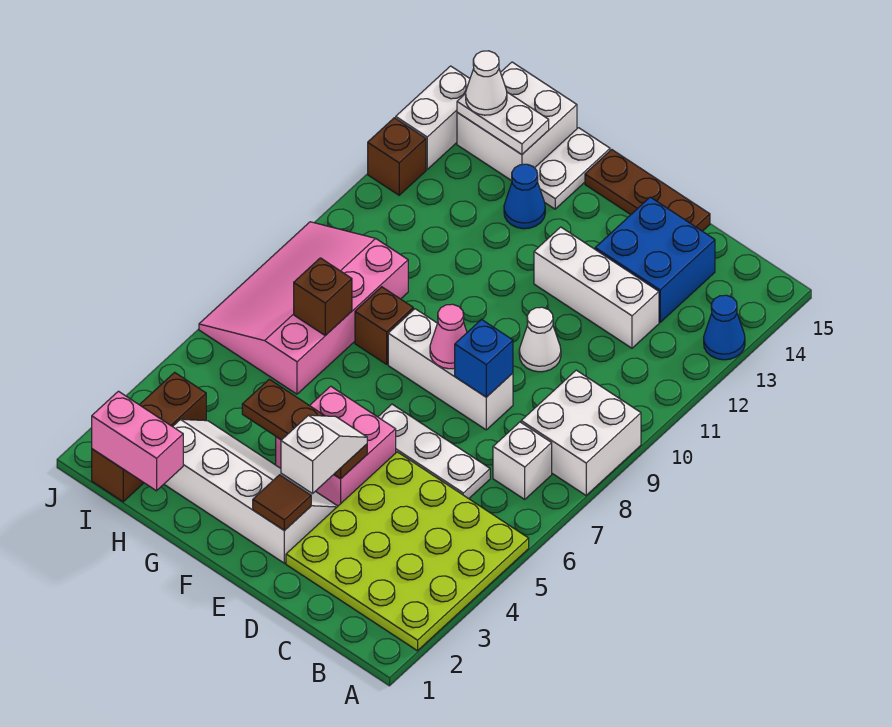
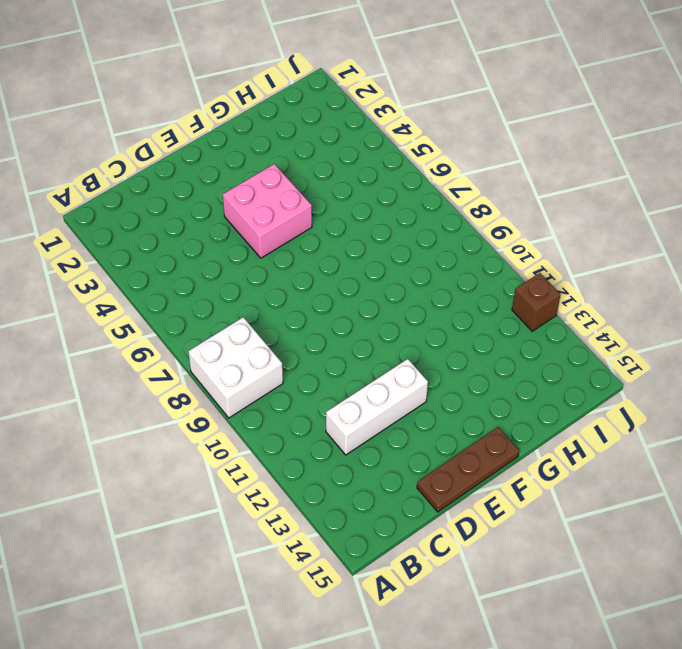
none -> lime plate A2:D5 level 1
none -> blue cone A13 level 1
none -> white brick B7 level 1

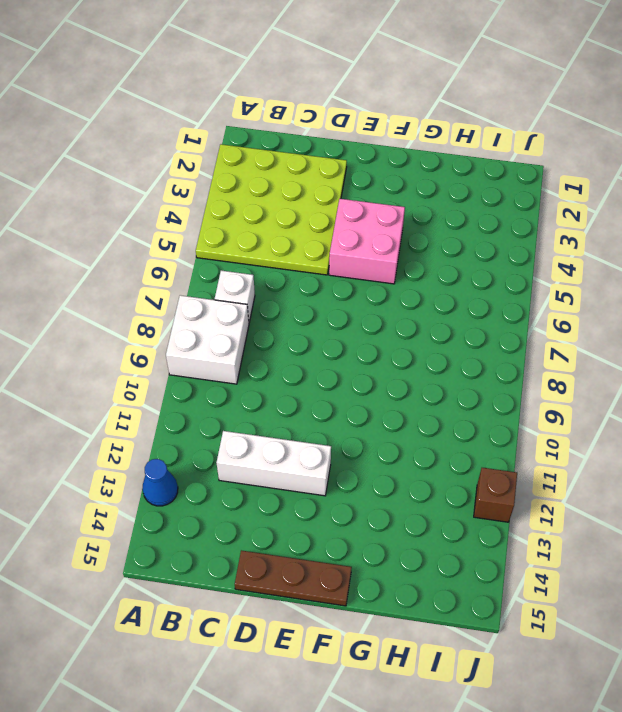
none -> white plate C6:E6 level 1
none -> blue brick C13:D14 level 1
none -> white brick D8:F8 level 1

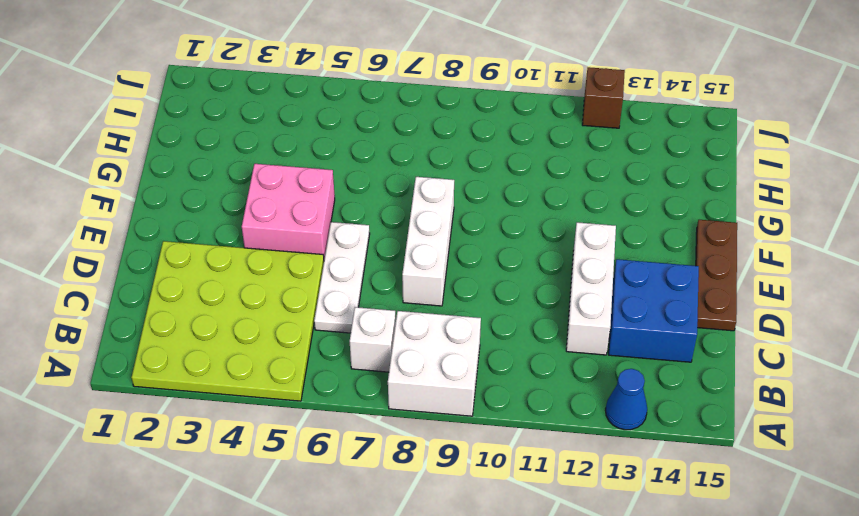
none -> white cone D10 level 1
none -> white slope E2:H3 level 1 top 2
none -> brown brick G8 level 1

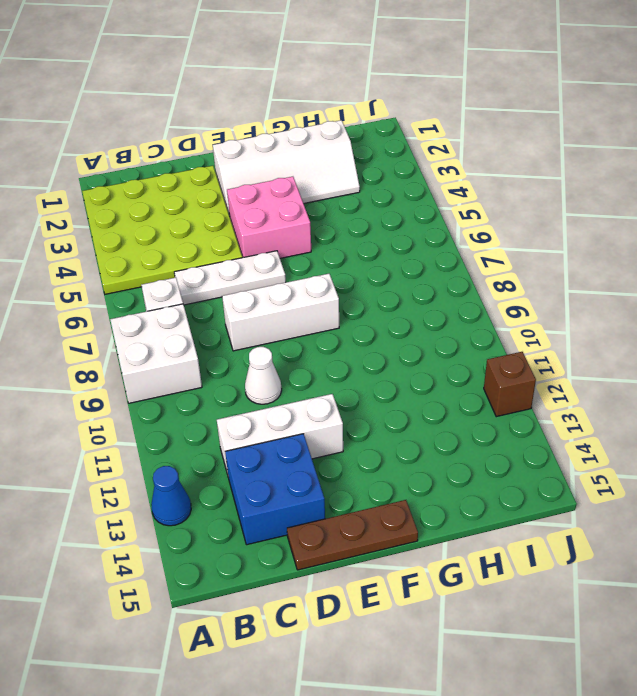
none -> brown brick G8 level 1
none -> blue cone G13 level 1
none -> white plate G14:G15 level 1

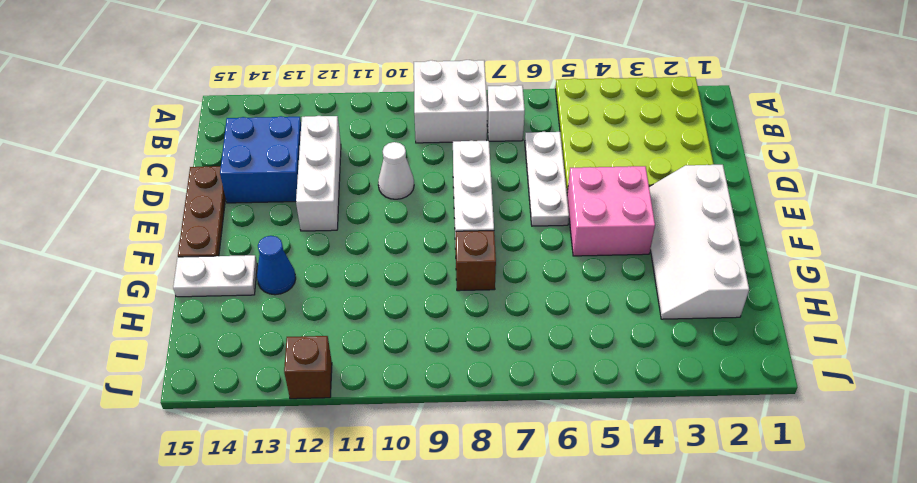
none -> blue cone A13 level 1
none -> pink slope H6:J9 level 1 top H
none -> white brick H14:I15 level 1

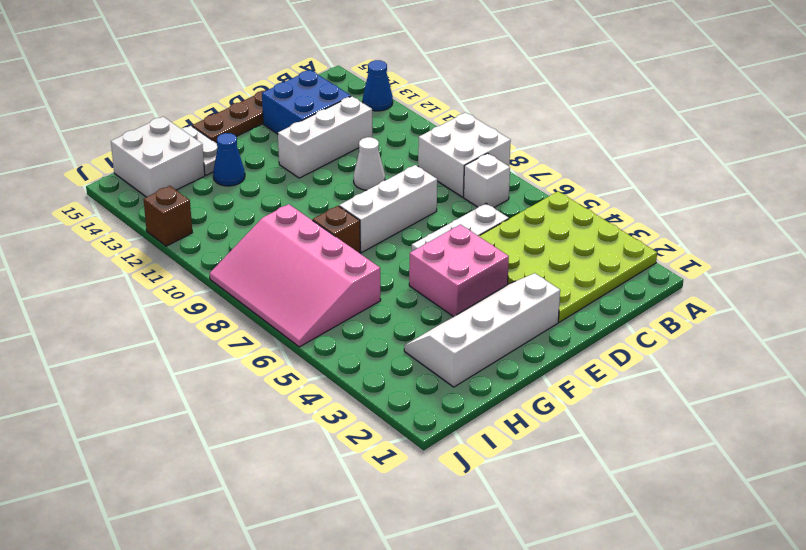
none -> brown brick I1:I3 level 1
none -> white brick J13:J14 level 1
none -> blue brick D8 level 2

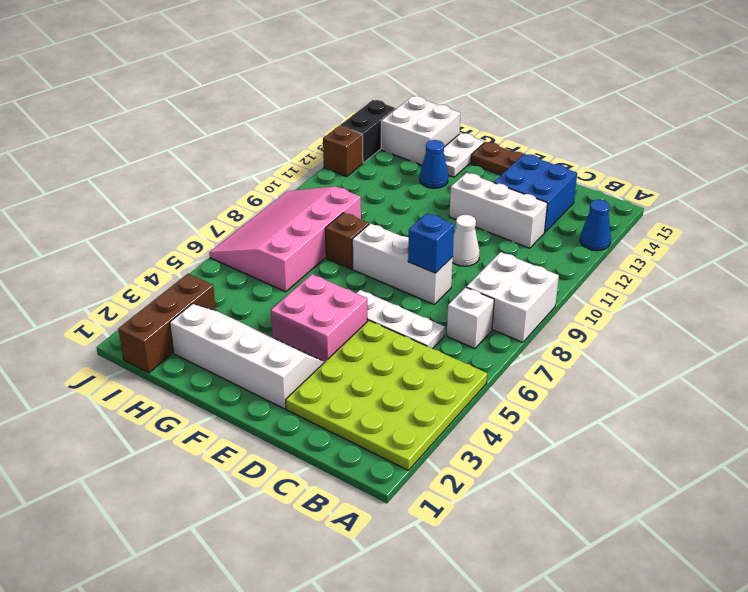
black brick J13:J14 level 1 -> white brick J13:J14 level 1
none -> brown tile E2 level 2
none -> brown plate E4:G4 level 2
none -> pink cone E8 level 2

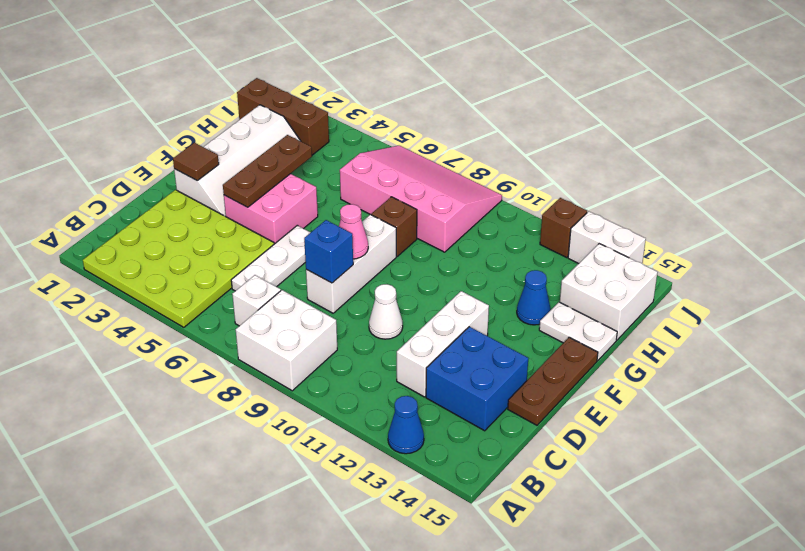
none -> pink brick H1:I1 level 2
none -> brown brick H7 level 2
none -> white plate H14:I14 level 2

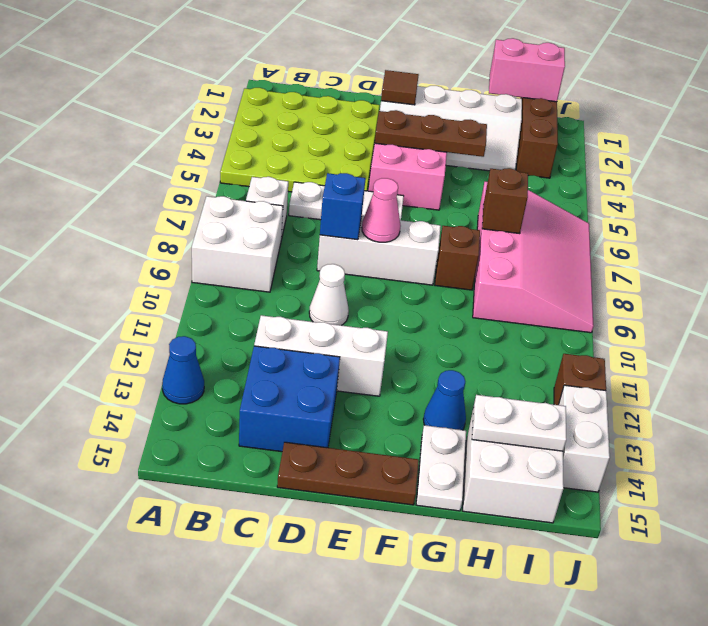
none -> white slope E3:E4 level 3 top 3
none -> white cone I14 level 3

